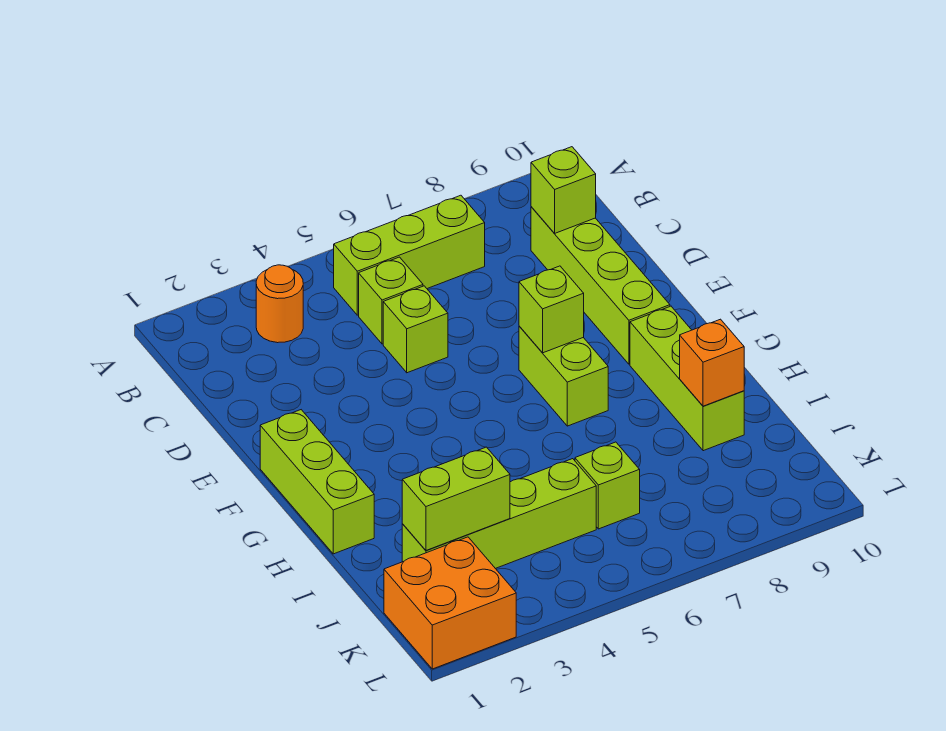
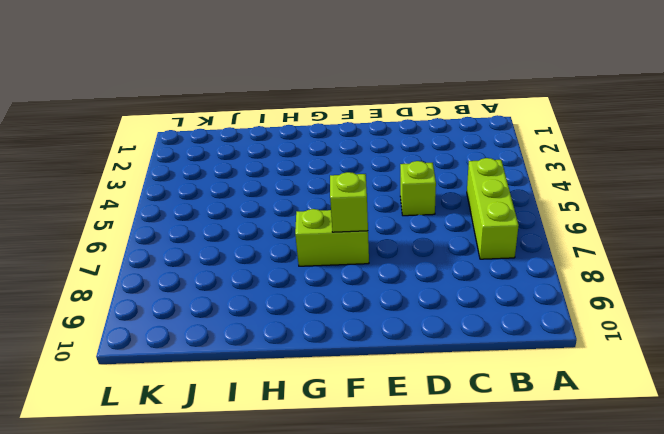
none -> orange round brick B3 level 1
none -> lime brick C5 level 1
none -> lime brick C9:F9 level 1

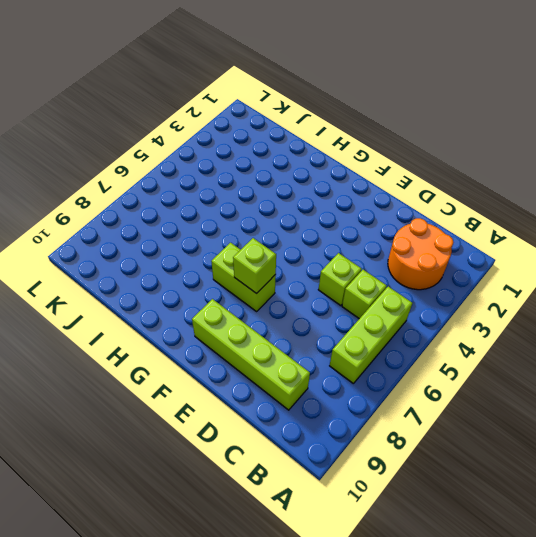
orange round brick B2:C3 level 1 -> orange round brick B3 level 1
none -> lime brick F1:H1 level 1
none -> lime brick G9:I9 level 1
none -> lime brick J2:J5 level 1

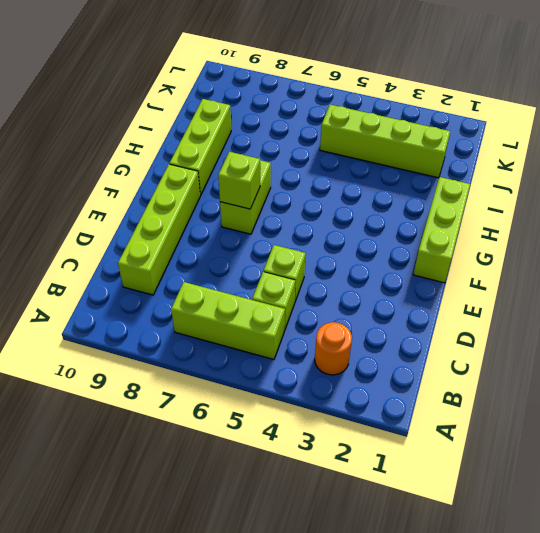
none -> lime brick J6 level 1
none -> orange brick K1:L2 level 1
none -> lime brick C9 level 2

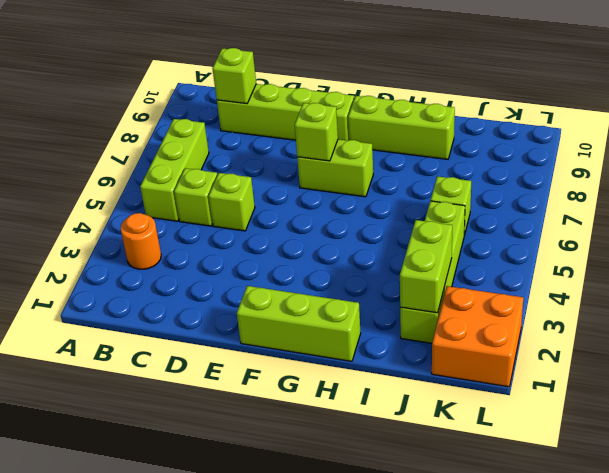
none -> orange brick I9 level 2

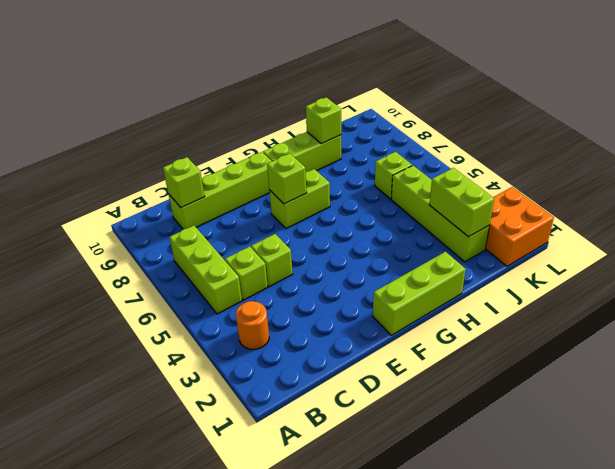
lime brick I9 level 2 -> orange brick I9 level 2

